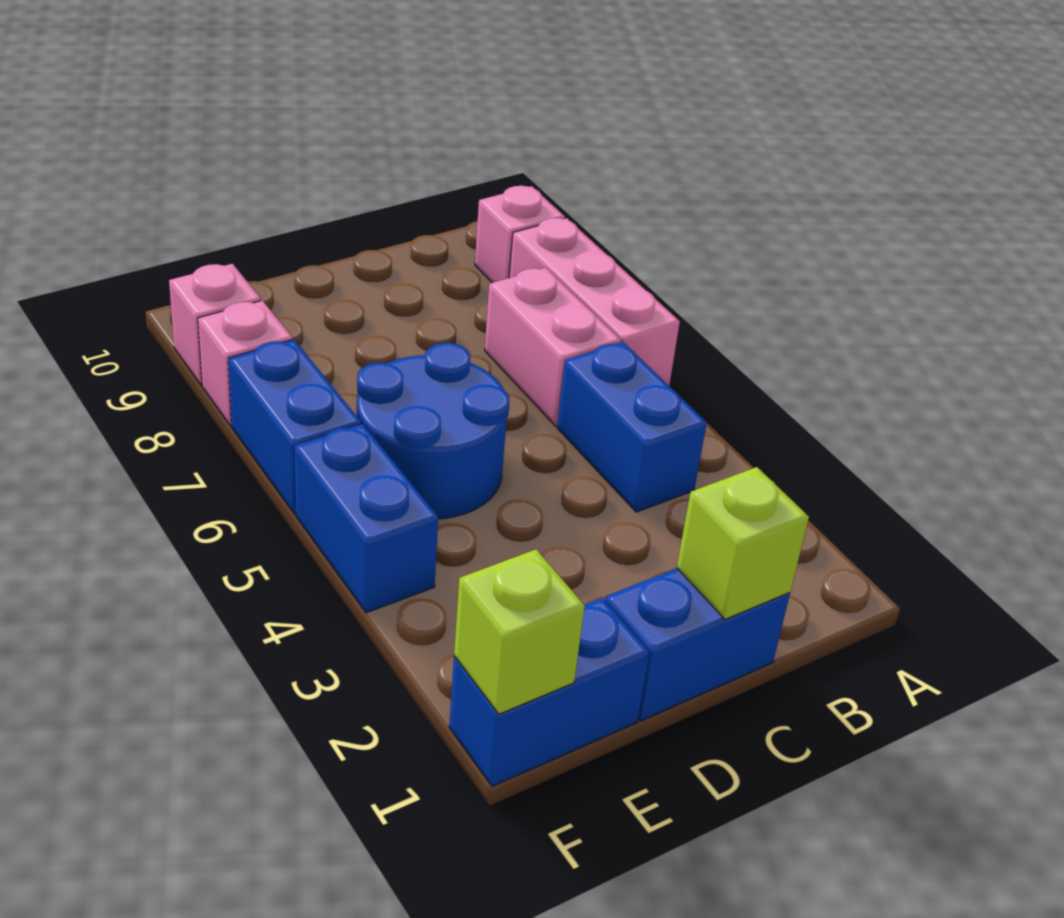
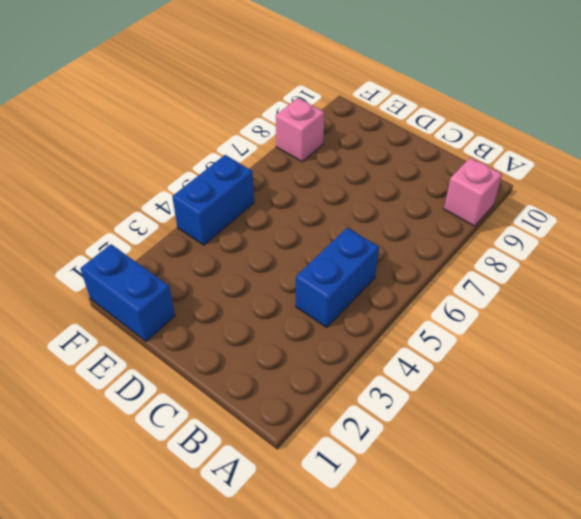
none -> pink brick A6:A8 level 1
none -> pink brick B6:B7 level 1
none -> blue brick C1:D1 level 1

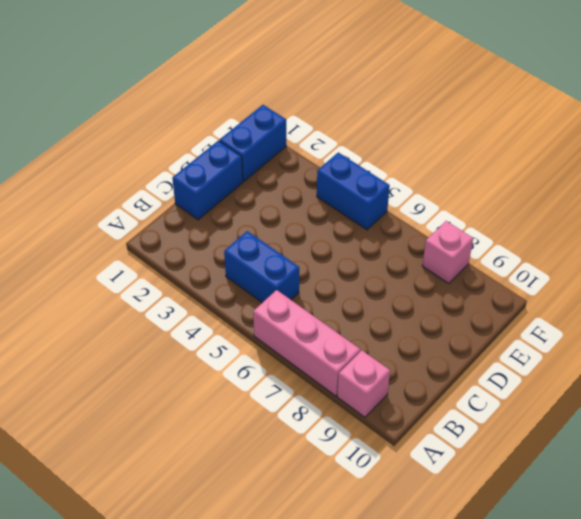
none -> pink brick B6:B7 level 1
none -> blue round brick D5:E6 level 1
none -> blue brick F6:F7 level 1

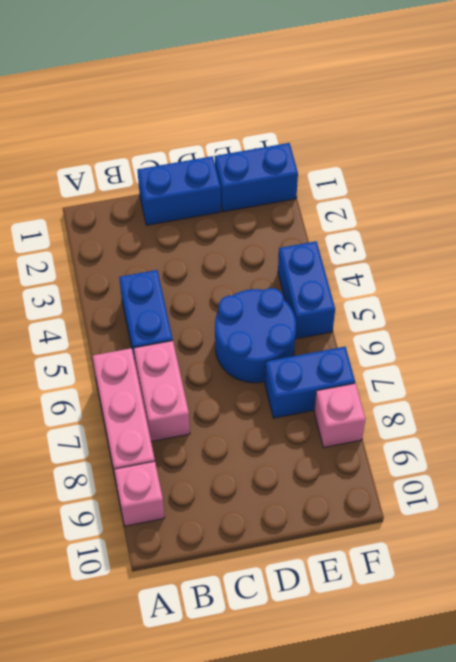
blue brick E7:F7 level 1 -> blue brick F6:F7 level 1
none -> pink brick F9 level 1
none -> lime brick C1 level 2
none -> lime brick F1 level 2

